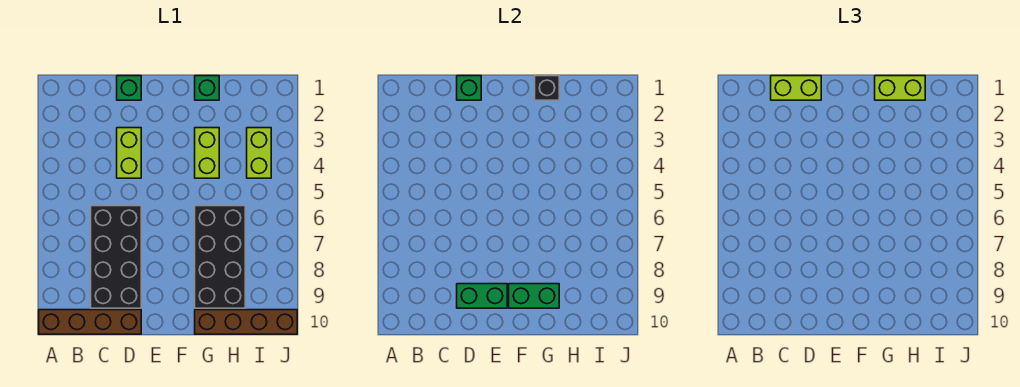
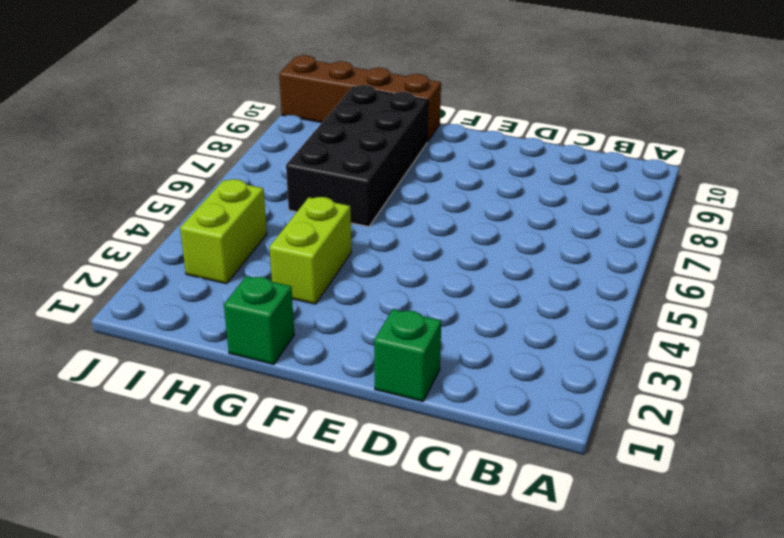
none -> brown brick A10:D10 level 1
none -> black brick C6:D9 level 1
none -> lime brick D3:D4 level 1

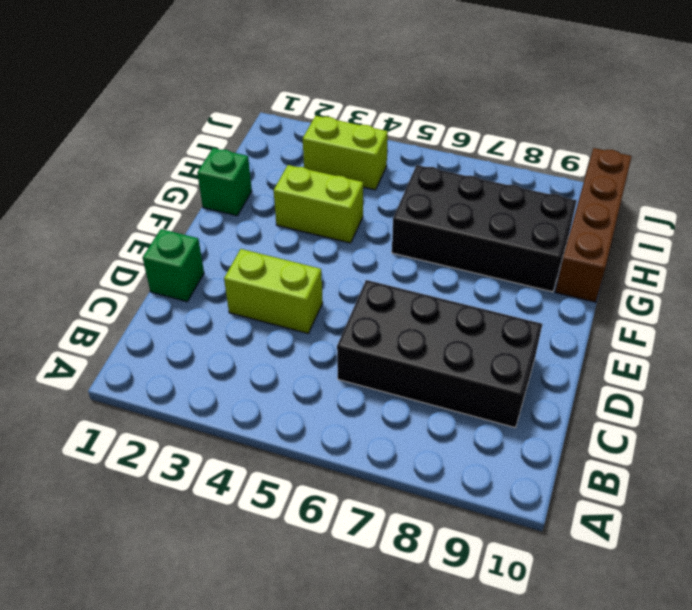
none -> brown brick A10:D10 level 1
none -> green brick D1 level 2
none -> green brick D9:E9 level 2

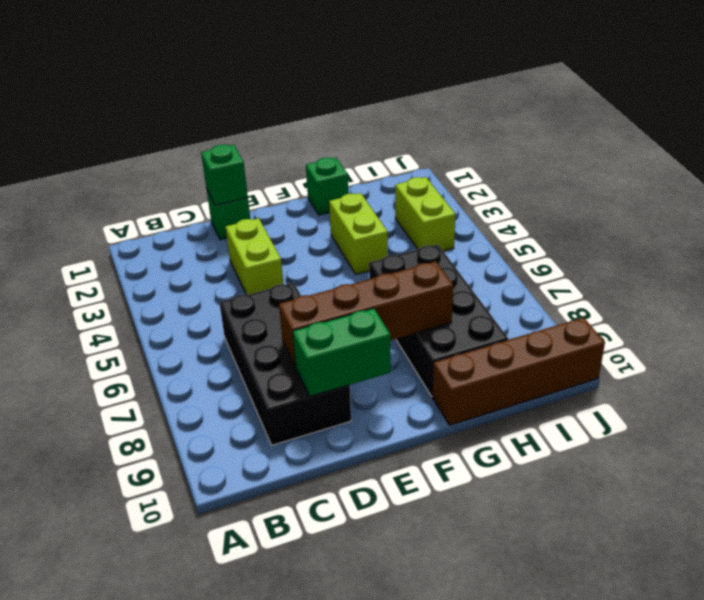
brown brick D8:G8 level 2 -> brown brick A10:D10 level 1
none -> green brick F9:G9 level 2
none -> black brick G1 level 2
none -> lime brick C1:D1 level 3

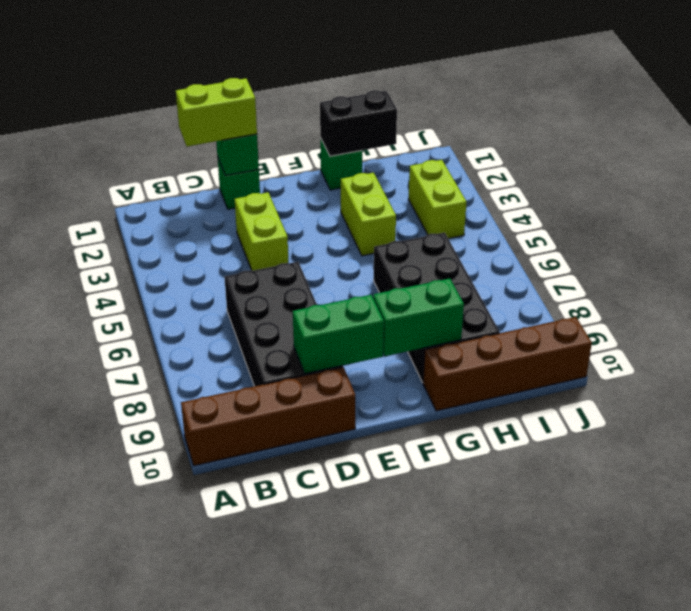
black brick G1:H1 level 2 -> black brick G1 level 2
none -> lime brick G1:H1 level 3

